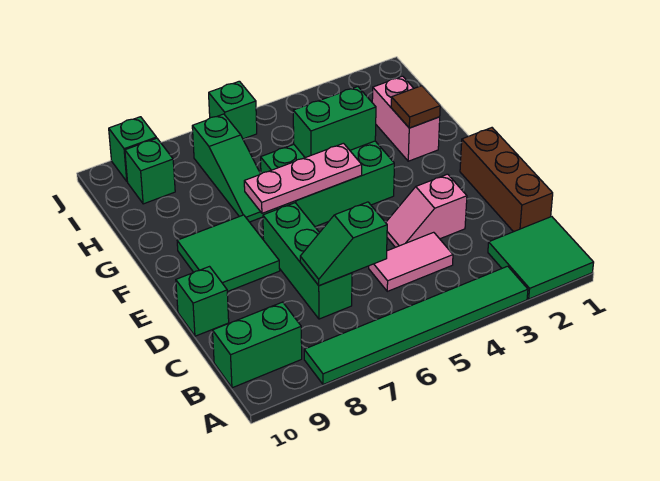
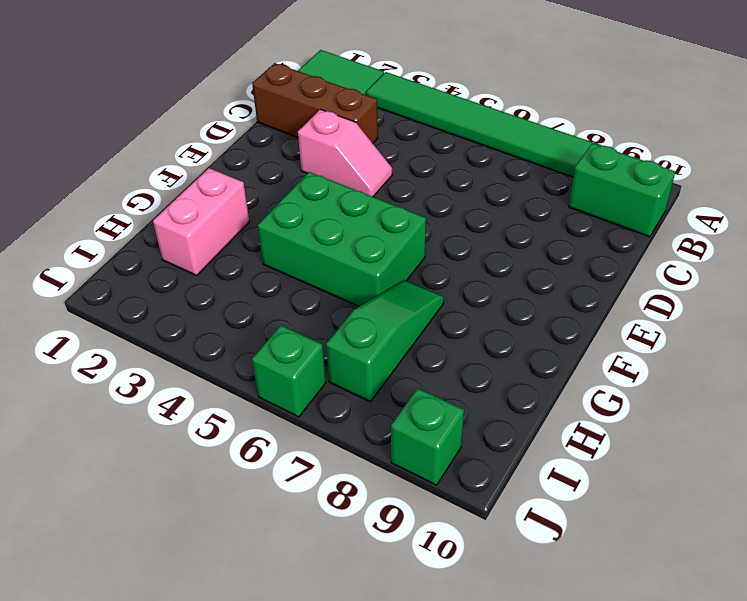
brown brick C1:C3 level 1 -> brown brick C1:E1 level 1
none -> pink tile C4:C5 level 1
none -> green brick C7:E7 level 1
none -> green brick D10 level 1

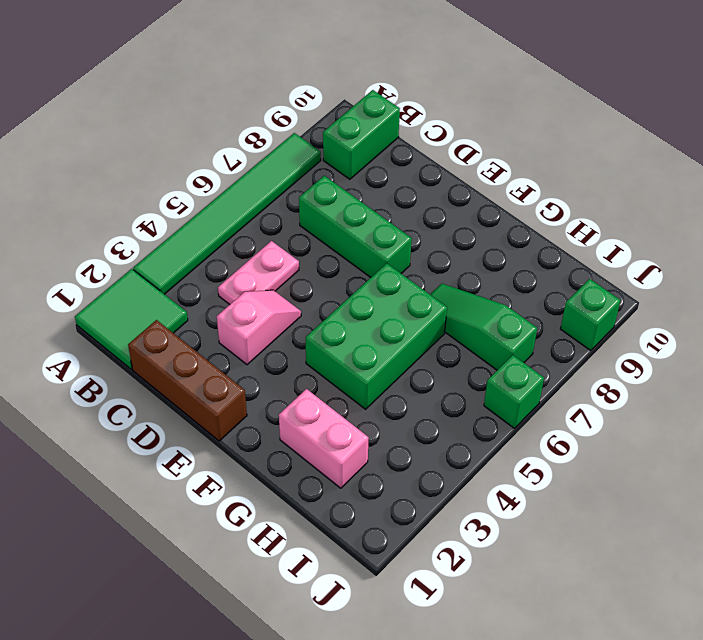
pink plate C4:C5 level 1 -> pink tile C4:C5 level 1
none -> green brick D10 level 1
none -> green tile E8:F9 level 1
none -> green brick I9 level 1

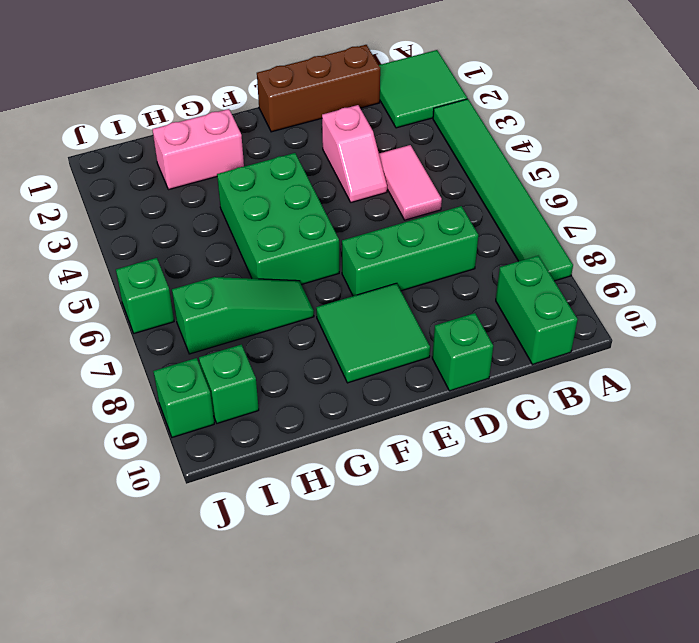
none -> green slope C6:C7 level 2 top 6
none -> pink plate F5:F7 level 2
none -> brown tile G2 level 2

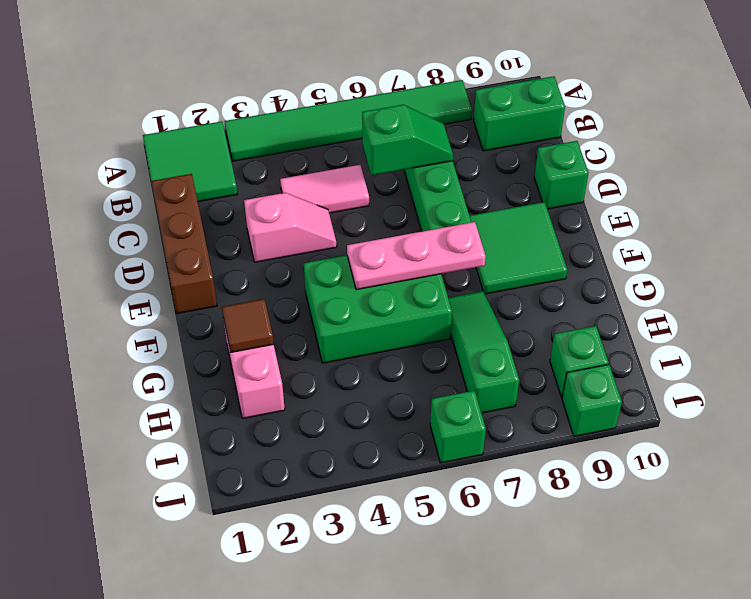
none -> green brick G4:G5 level 2

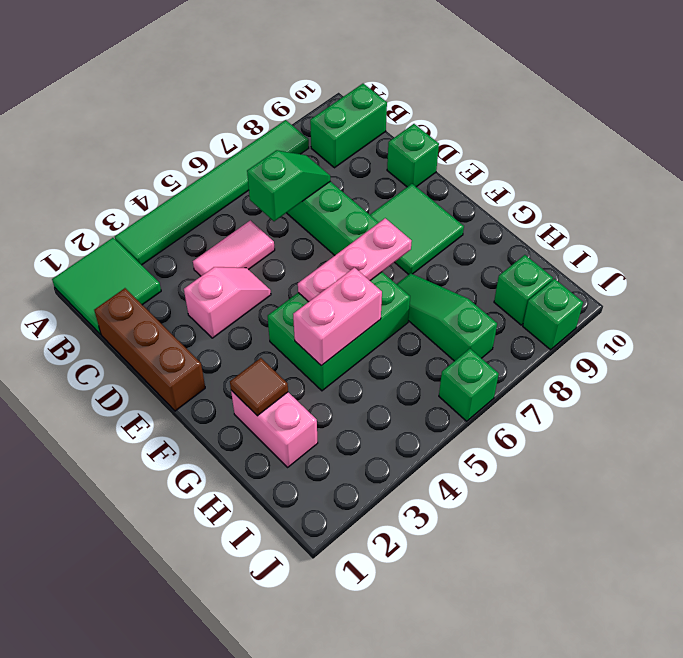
pink brick G4:G5 level 2 -> green brick G4:G5 level 2

